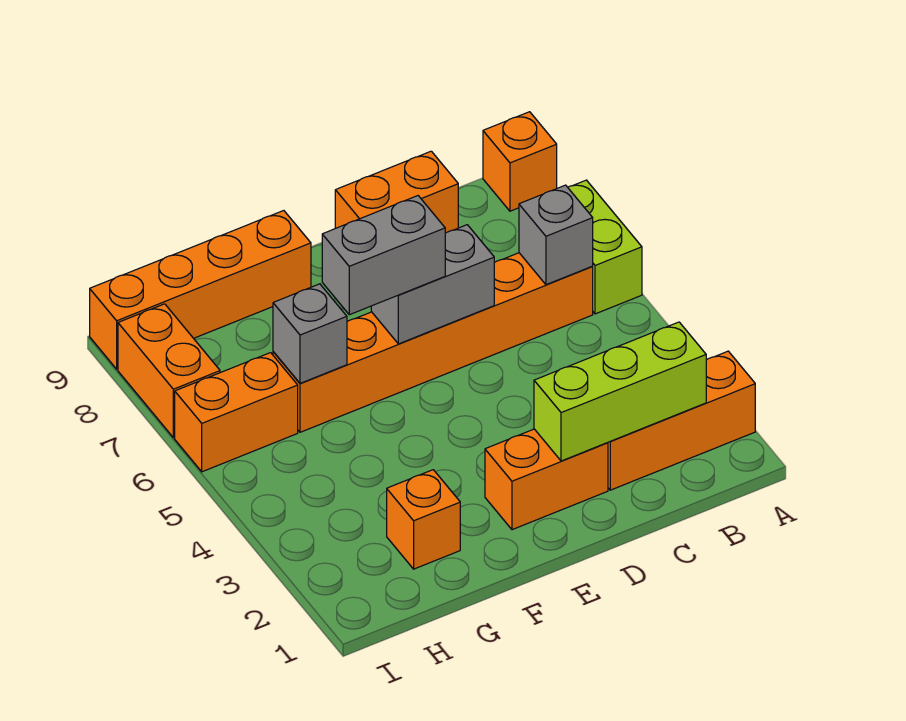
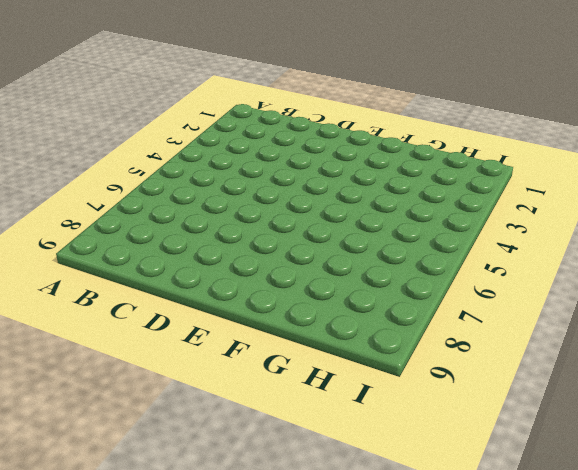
none -> orange brick A2:C2 level 1
none -> lime brick A6:A7 level 1
none -> orange brick A9 level 1

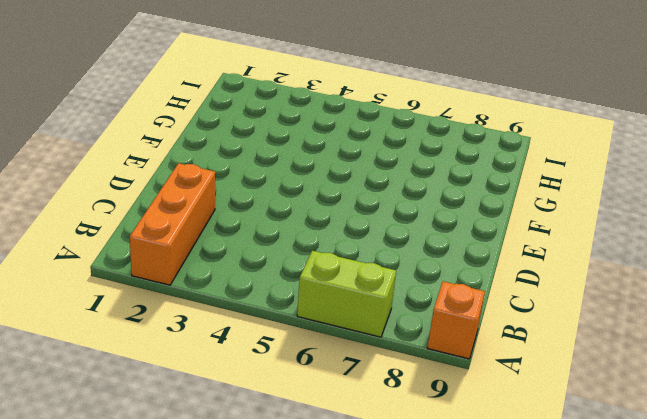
none -> orange brick B6:G6 level 1
none -> orange brick C9:D9 level 1
none -> orange brick D2:E2 level 1

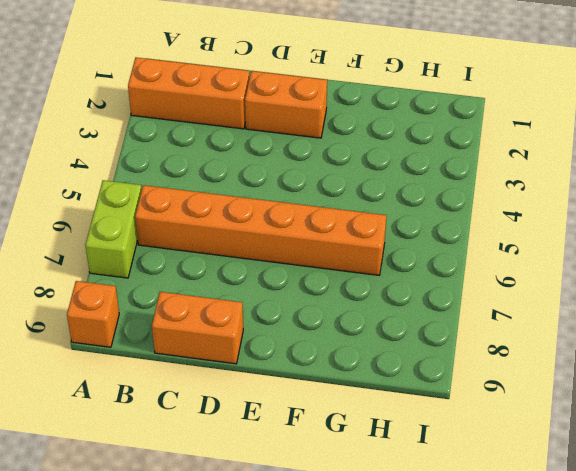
none -> orange brick F9:I9 level 1
none -> orange brick G2 level 1
none -> orange brick H6:I6 level 1

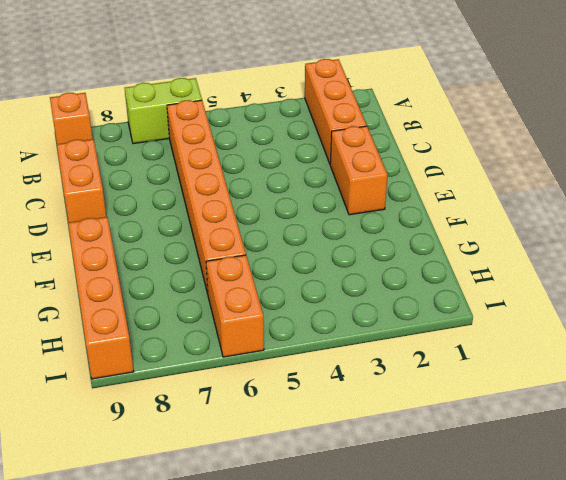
none -> orange brick G2 level 1
none -> orange brick I7:I8 level 1
none -> lime brick B2:D2 level 2

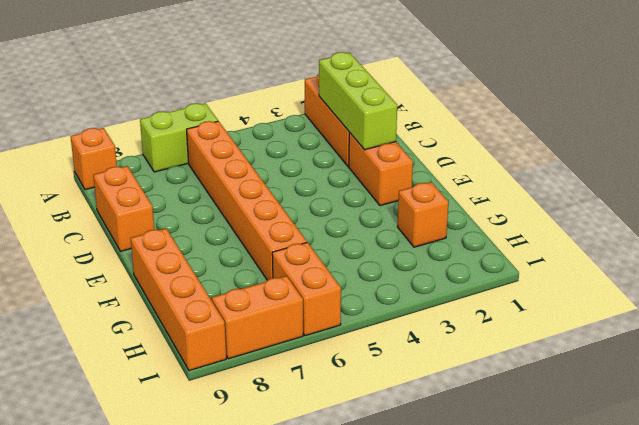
none -> grey brick B6 level 2
none -> grey brick D6:E6 level 2
none -> grey brick G6 level 2

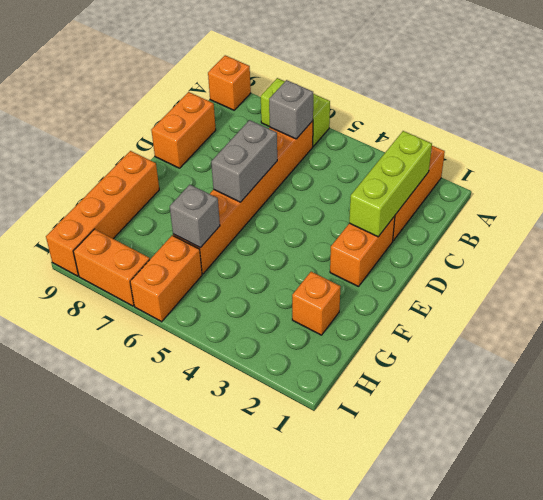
none -> grey brick E6:F6 level 3

